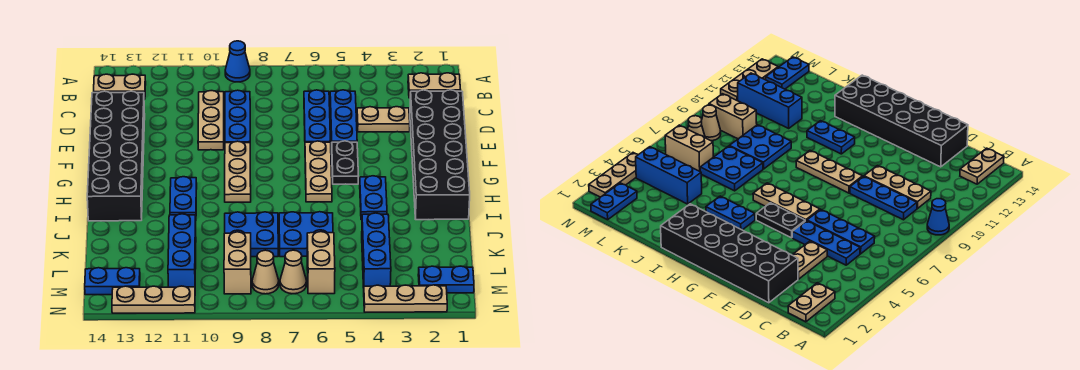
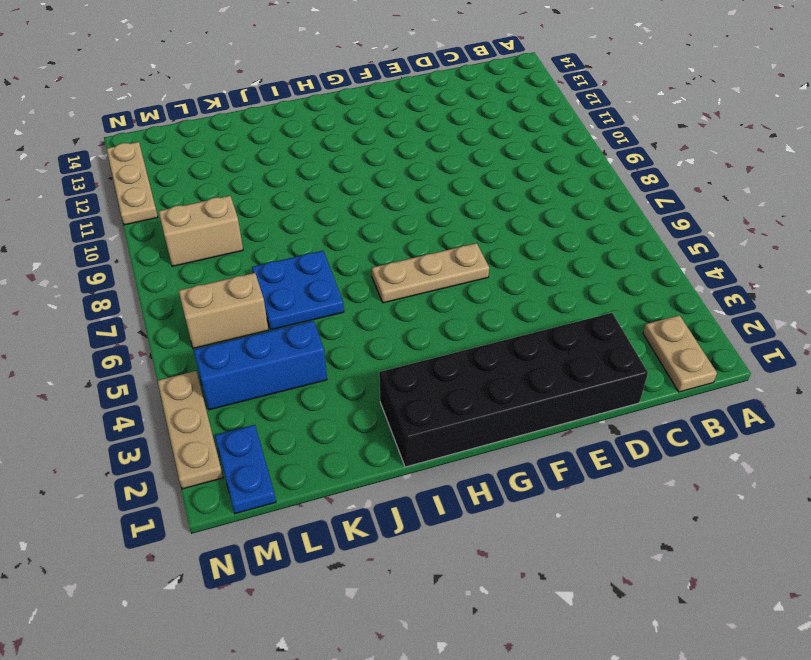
none -> blue cone A9 level 1
none -> tan plate B13:B14 level 1
none -> blue plate C5:E5 level 1

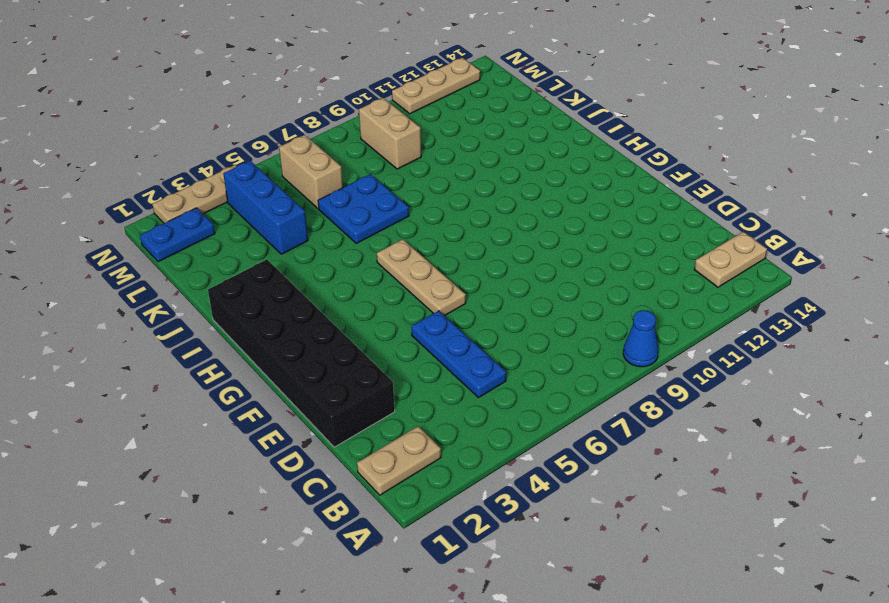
none -> blue plate C6:E6 level 1
none -> blue plate C9:E9 level 1
none -> tan plate C10:E10 level 1

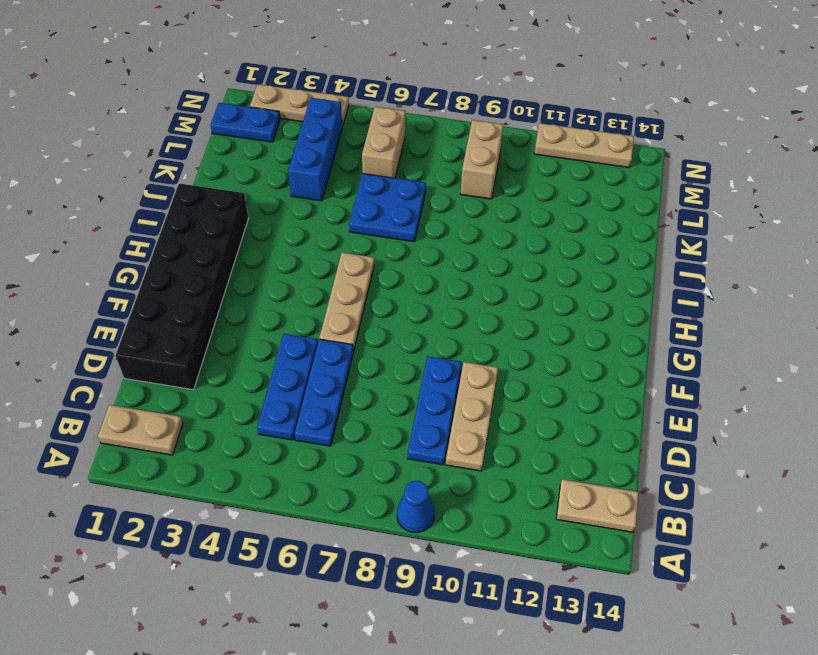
none -> tan plate D3:D4 level 1
none -> black brick D13:I14 level 1
none -> black plate F5:G5 level 1

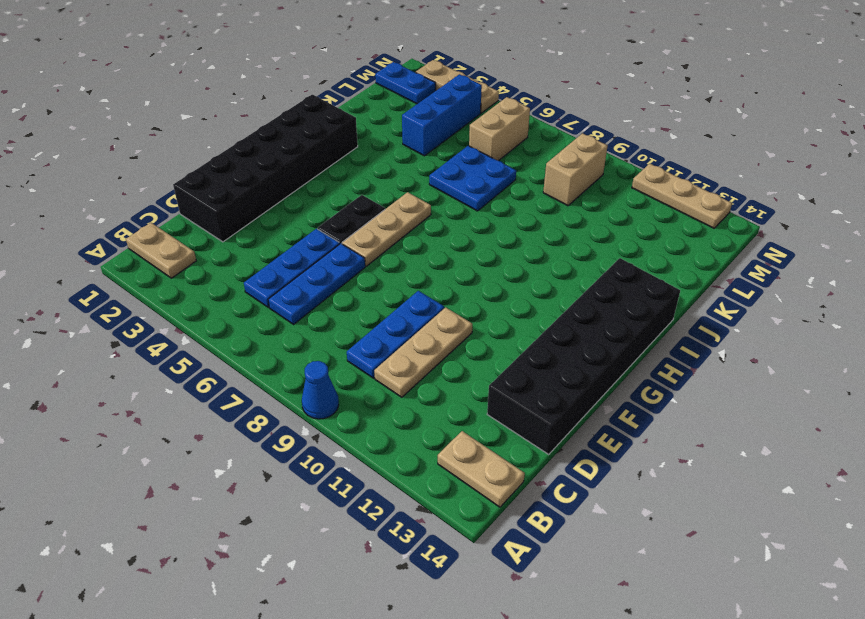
none -> tan plate D3:D4 level 1
none -> tan plate F9:H9 level 1
none -> blue plate H4:I4 level 1

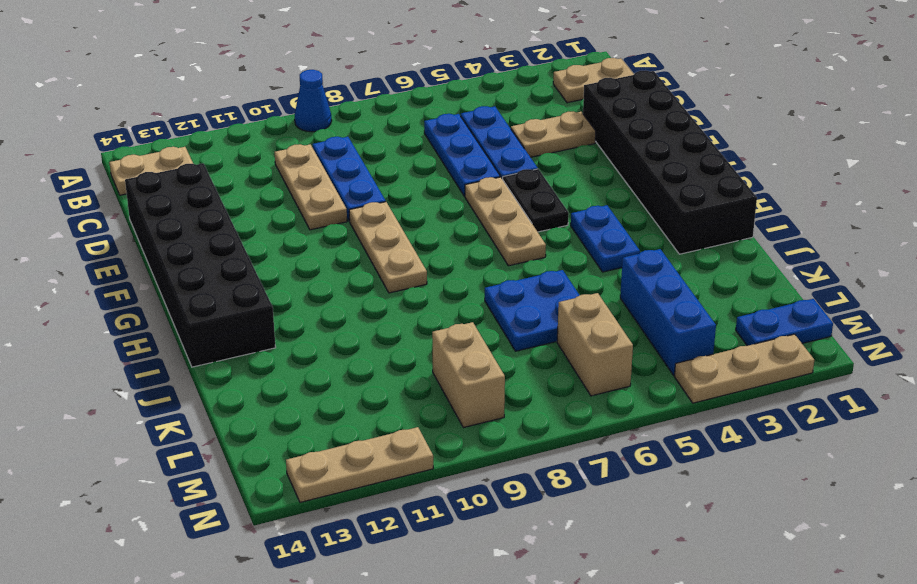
none -> blue plate H11:I11 level 1
none -> blue plate J8:K9 level 1
none -> blue brick K11:M11 level 1

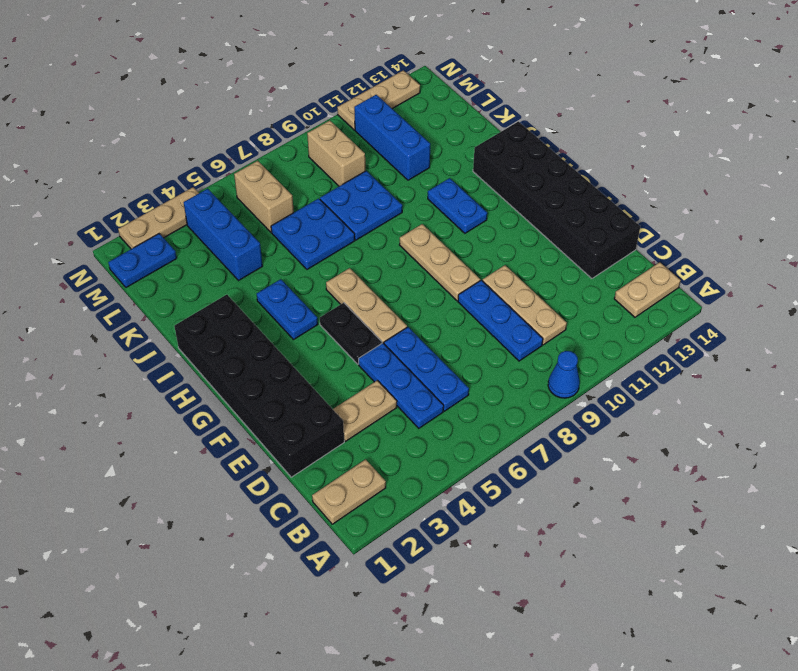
none -> tan cone M7 level 1
none -> tan cone M8 level 1
none -> blue plate M13:M14 level 1

